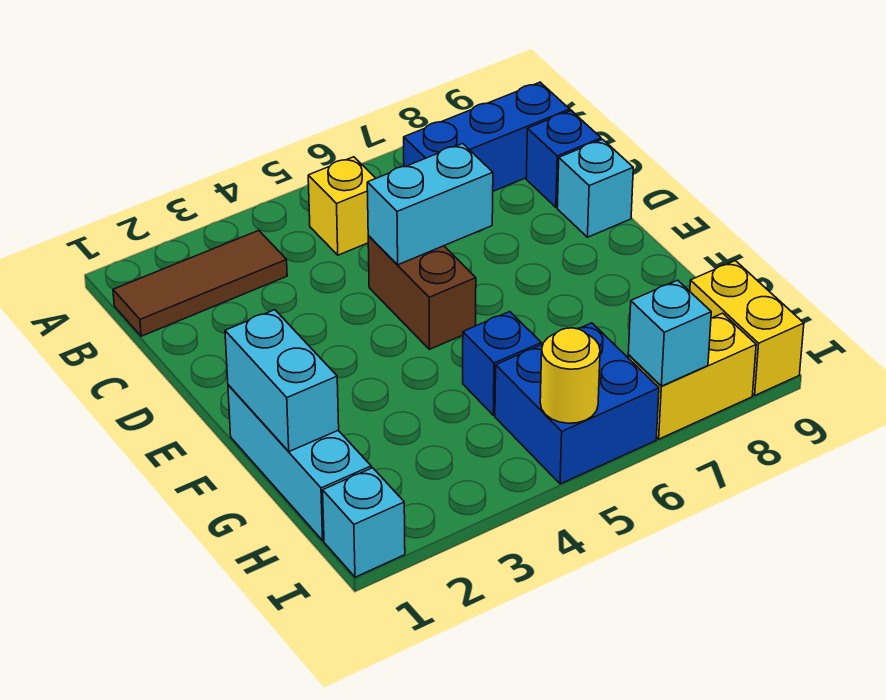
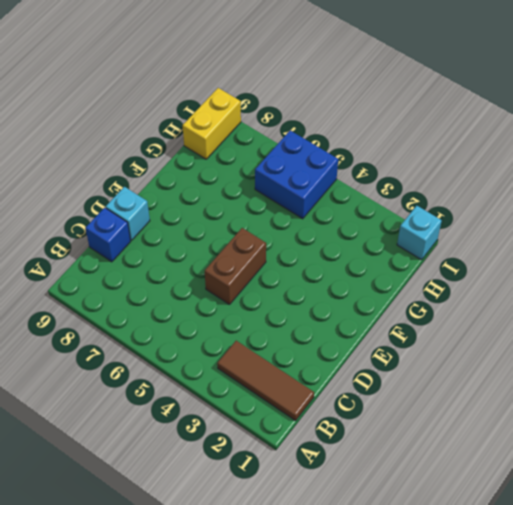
none -> yellow brick B5 level 1
none -> blue brick B7:B9 level 1
none -> cyan brick F1:H1 level 1

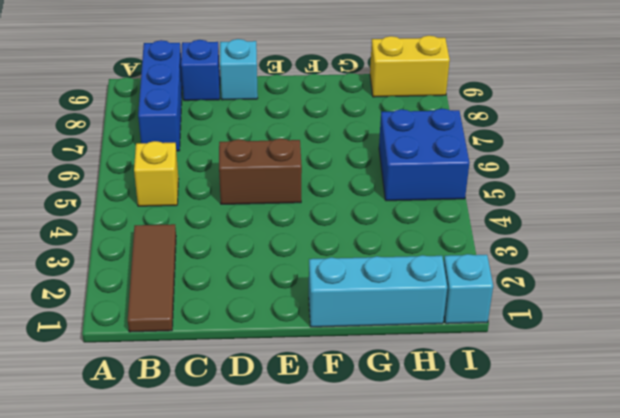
none -> blue brick G5 level 1
none -> yellow brick I7:I8 level 1
none -> cyan brick D5:D6 level 2

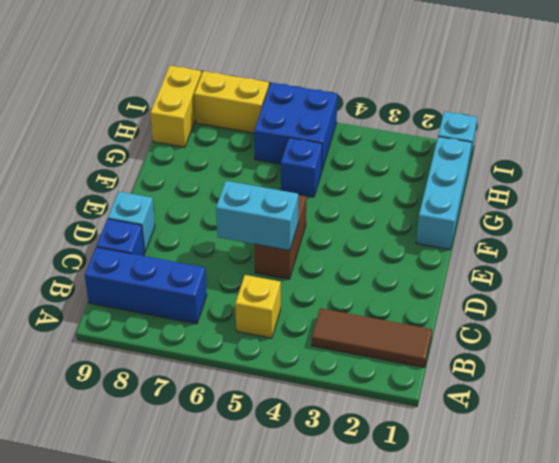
none -> cyan brick F1:G1 level 2
none -> yellow round brick I5 level 2
none -> cyan brick I7 level 2

